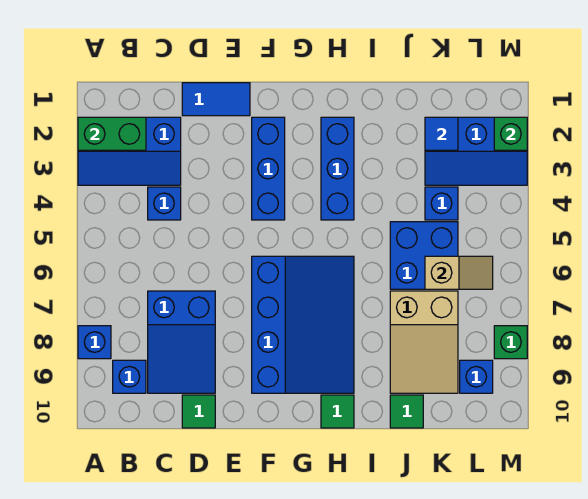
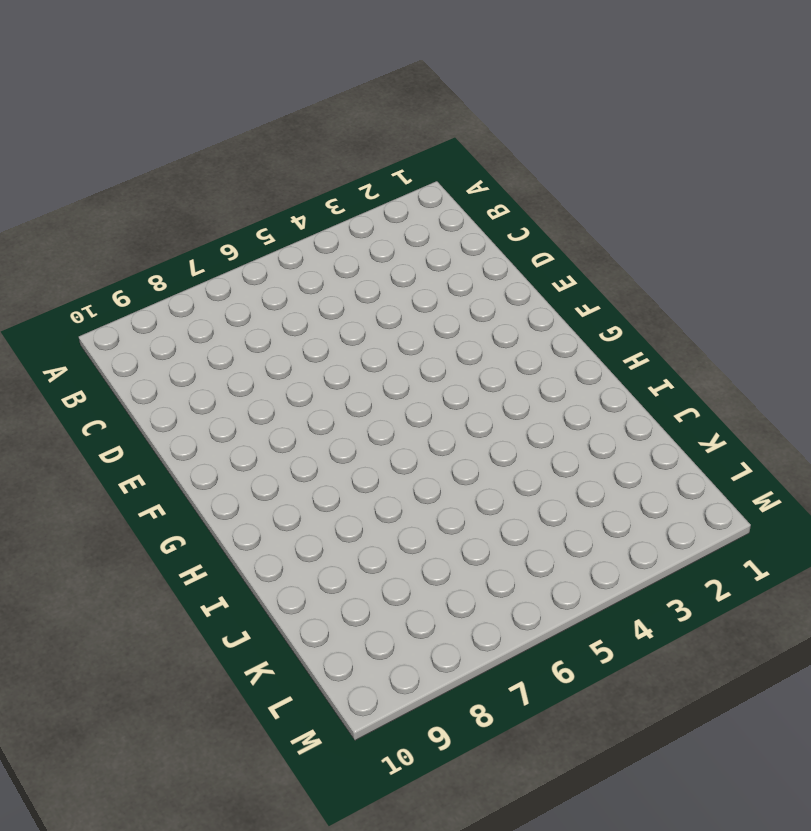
none -> blue slope A2:C3 level 1 top 2
none -> blue brick A8 level 1
none -> blue brick B9 level 1

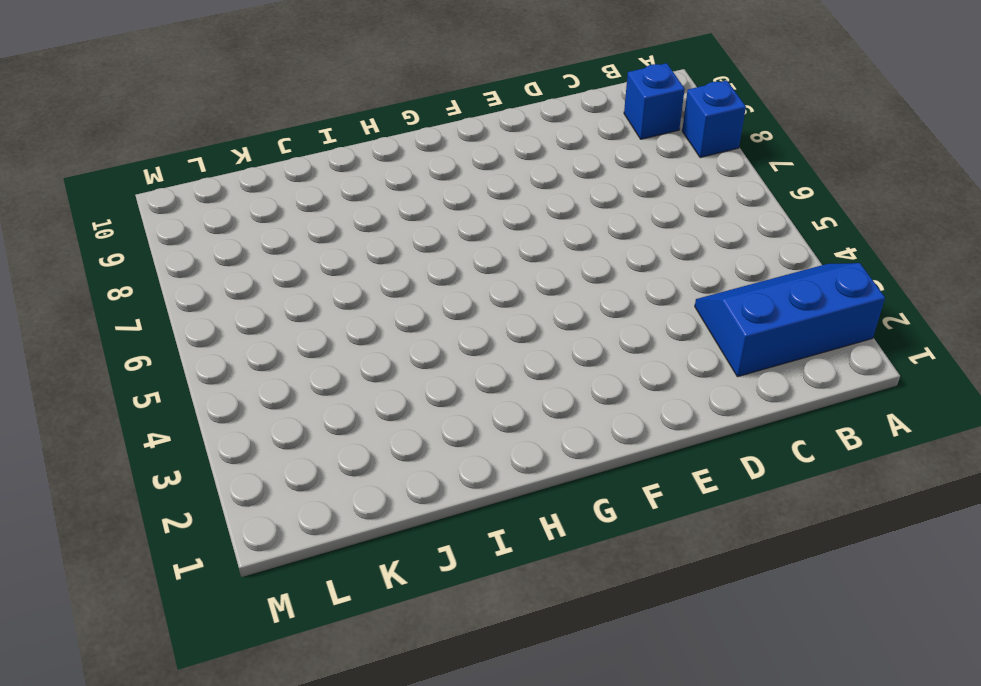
none -> blue brick C4 level 1
none -> blue slope C7:D9 level 1 top 7
none -> blue tile D1:E1 level 1

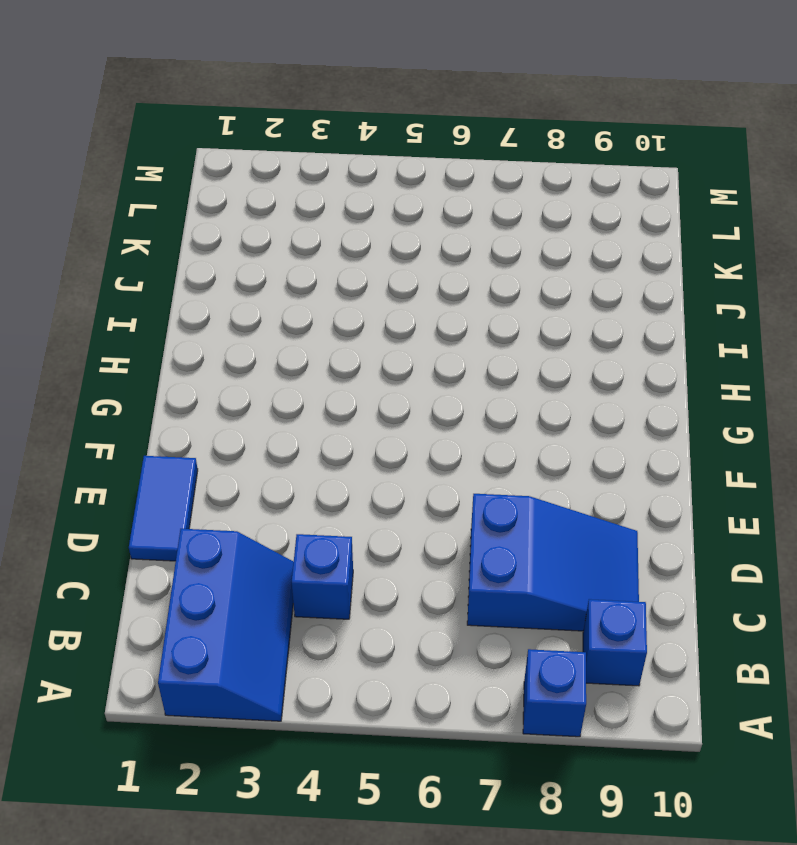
none -> green tile D10 level 1
none -> blue brick F2:F4 level 1
none -> blue slope F6:H9 level 1 top F

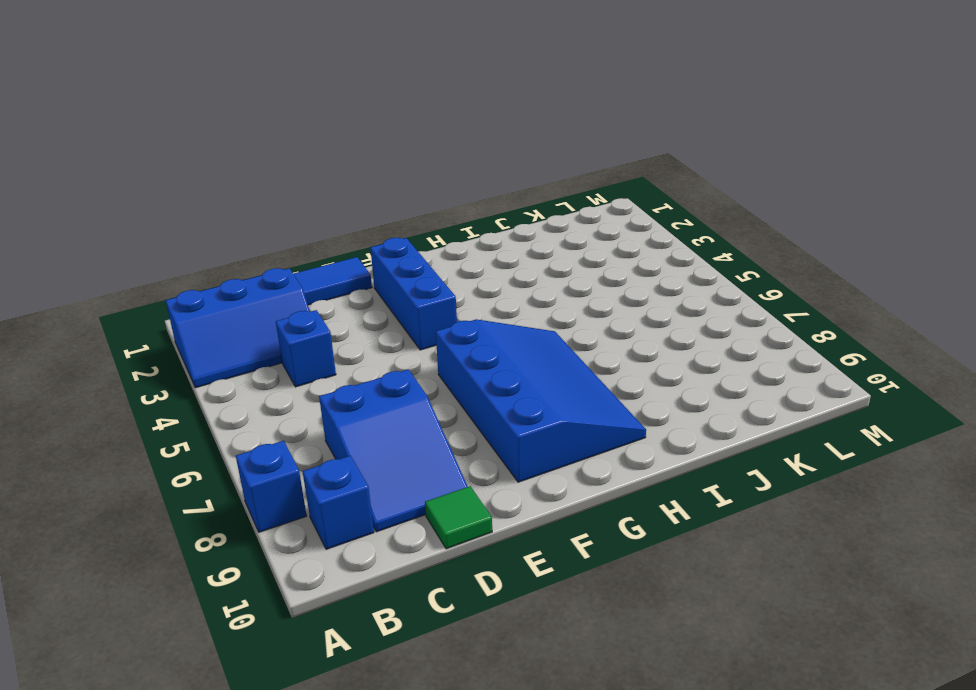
none -> blue brick H2:H4 level 1
none -> green tile H10 level 1
none -> blue brick J5:K6 level 1

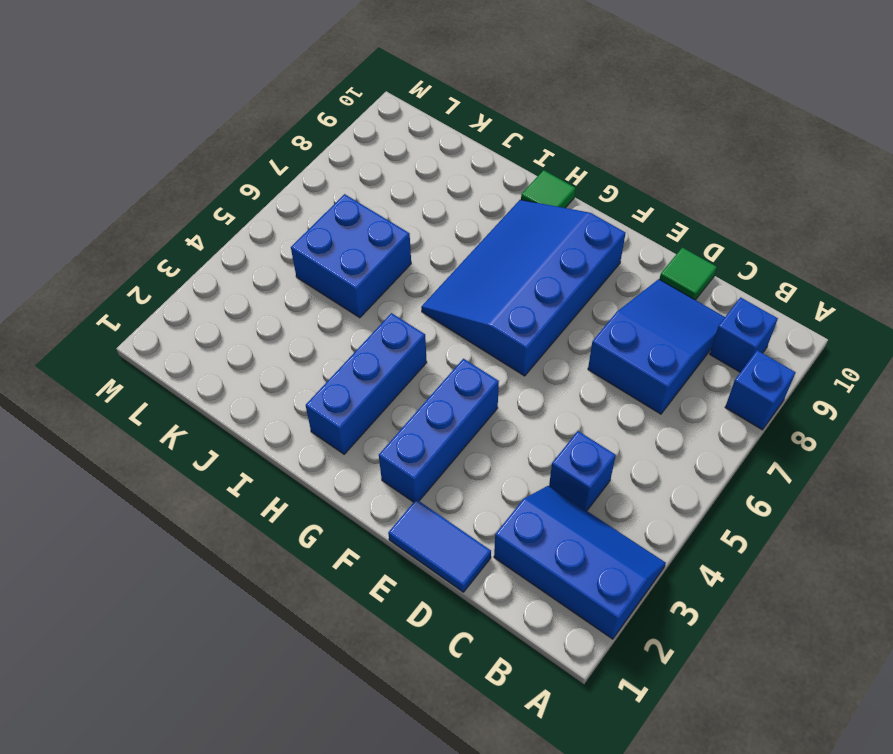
none -> tan slope J7:K9 level 1 top 7
none -> green tile J10 level 1
none -> blue slope K2:M3 level 1 top 2

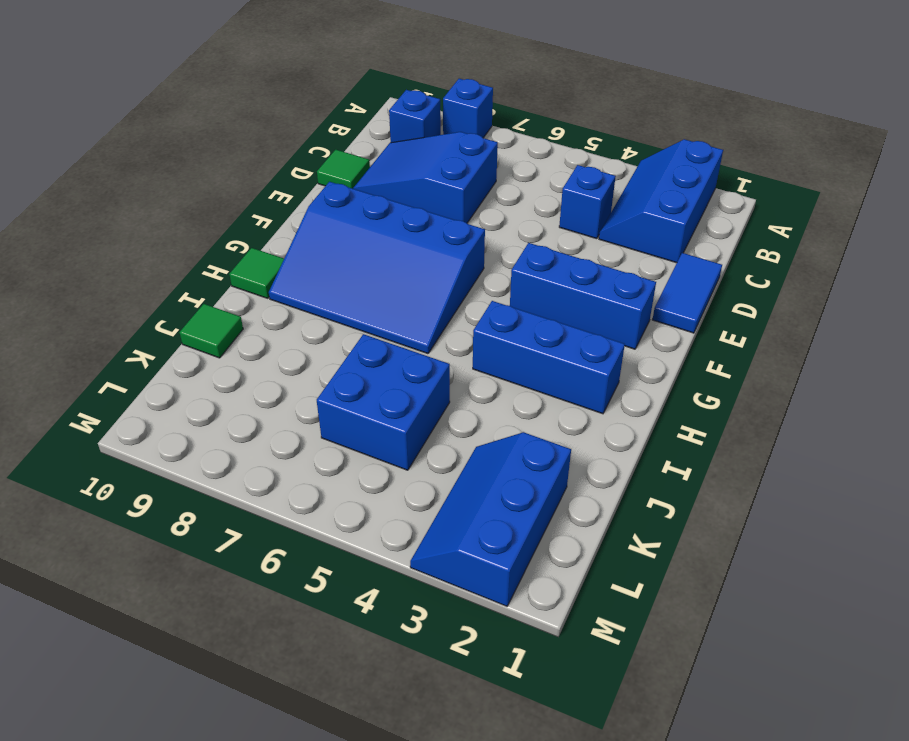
none -> tan slope J7:K9 level 1 top 7
none -> blue brick K4 level 1
none -> blue brick L9 level 1

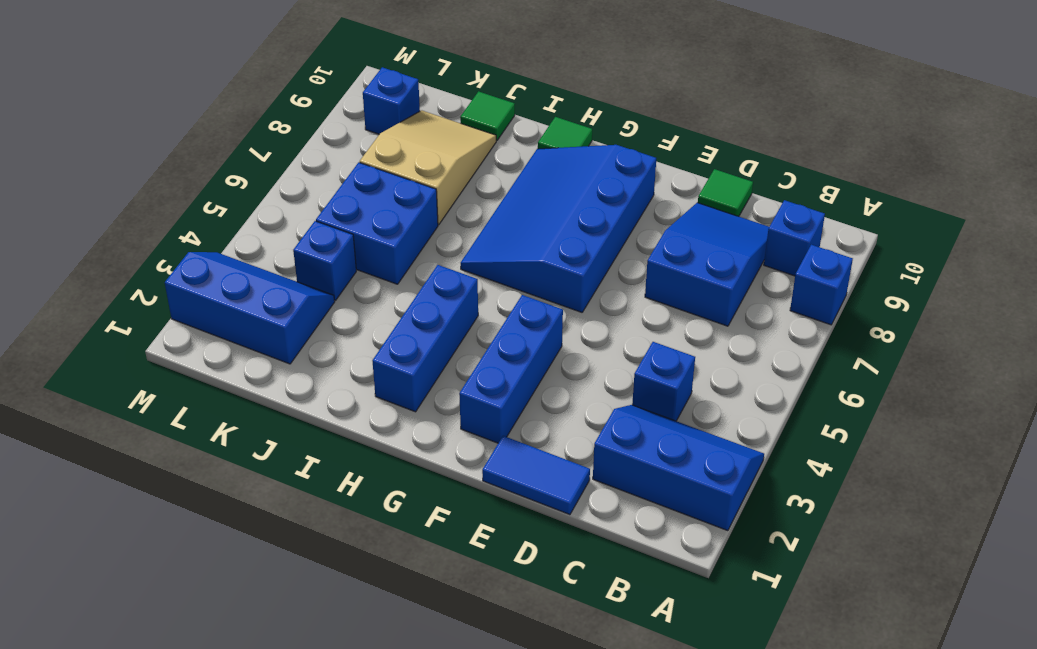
none -> green brick M8 level 1
none -> green brick A2:B2 level 2
none -> blue tile K2 level 2

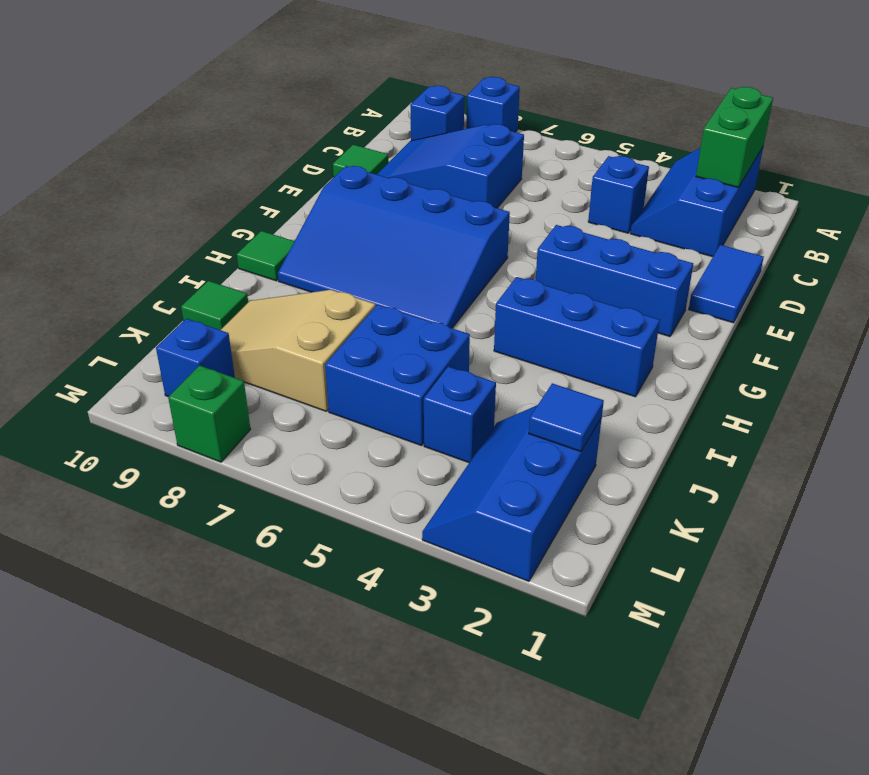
none -> tan slope K6:L6 level 2 top K
none -> green brick M2 level 2

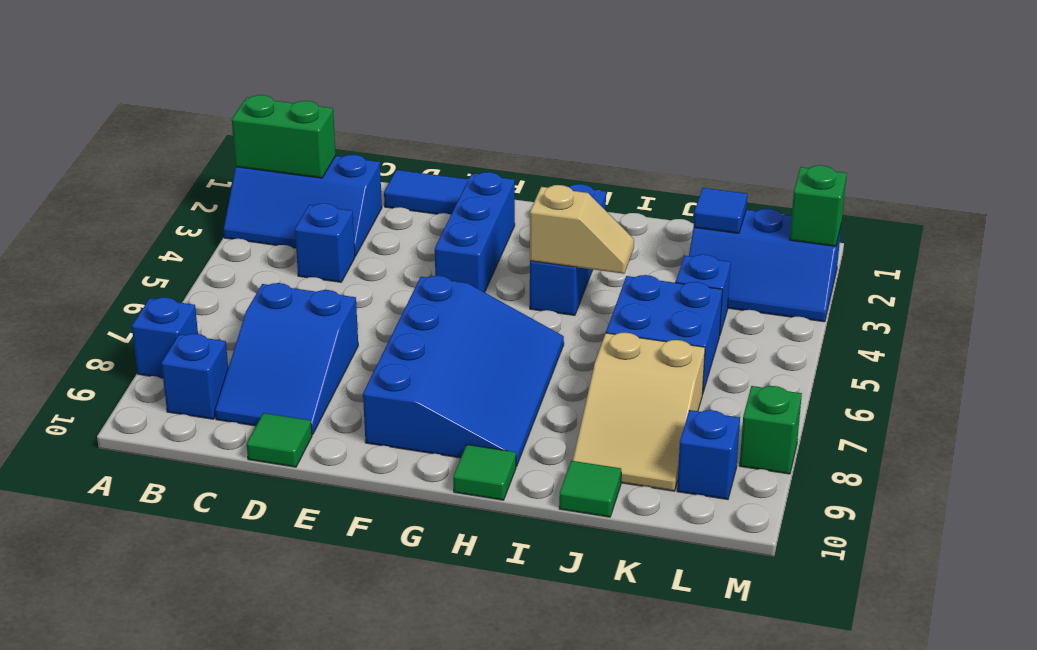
tan slope H4:I4 level 2 top H -> tan slope K6:L6 level 2 top K

